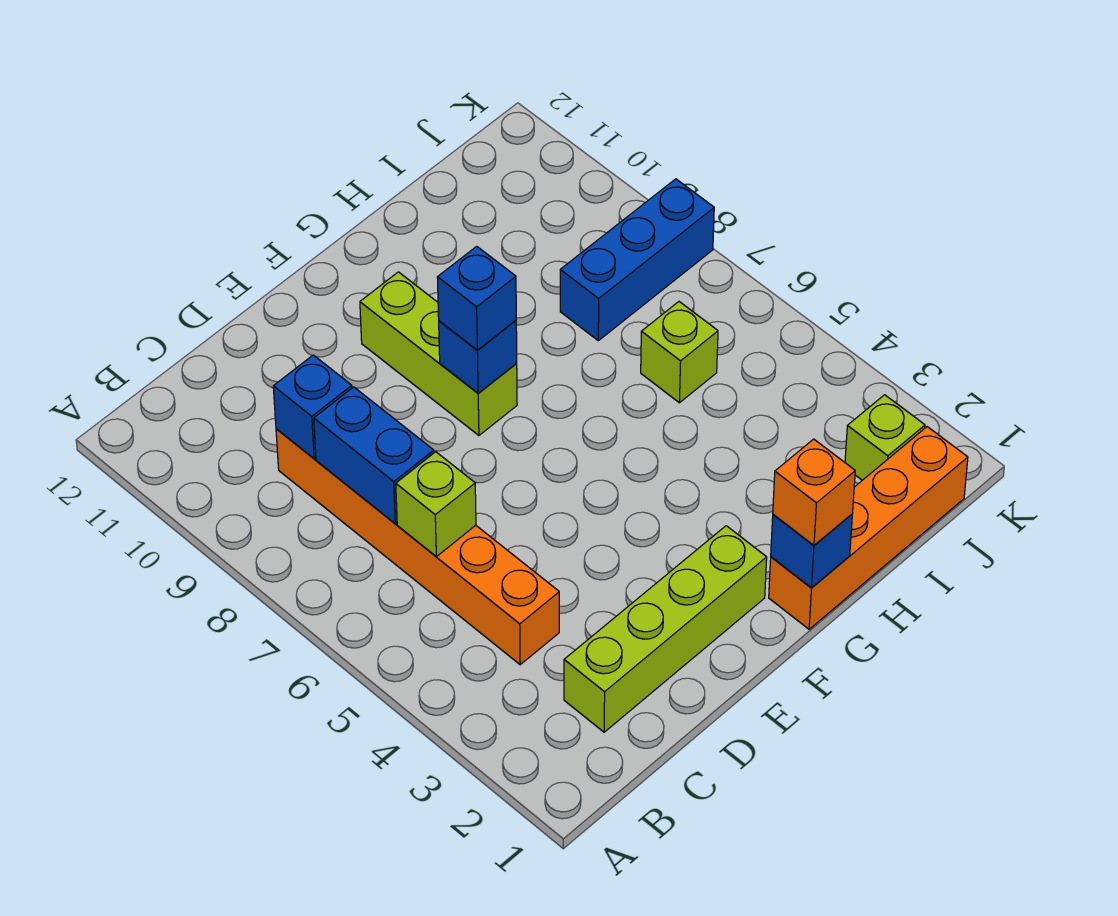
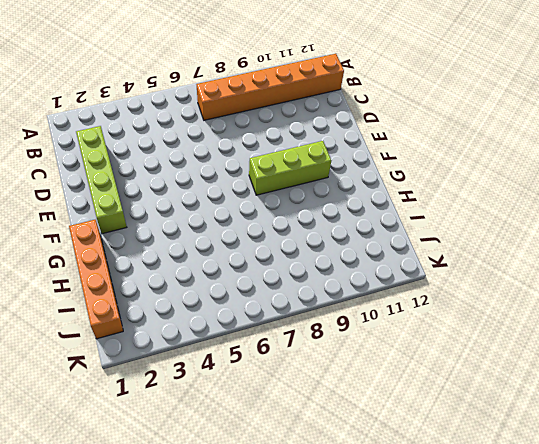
orange brick B7:B12 level 1 -> orange brick C4:C9 level 1
none -> lime brick I6 level 1
none -> blue brick I8:K8 level 1
none -> lime brick J2 level 1

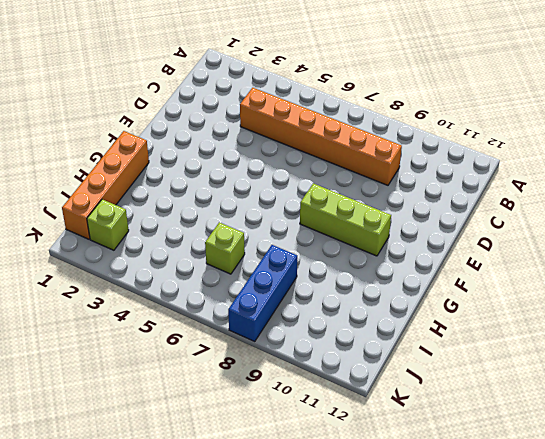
none -> lime brick C2:F2 level 1
none -> lime brick C6 level 2
none -> blue brick C7:C8 level 2

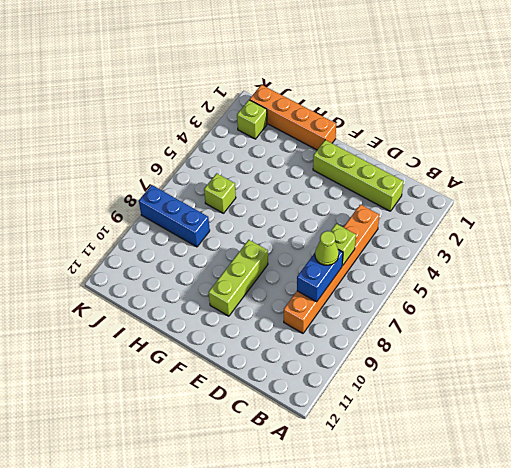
lime cone C7 level 3 -> none
none -> blue brick C9 level 2
none -> blue brick F8 level 2
none -> blue brick G1 level 2

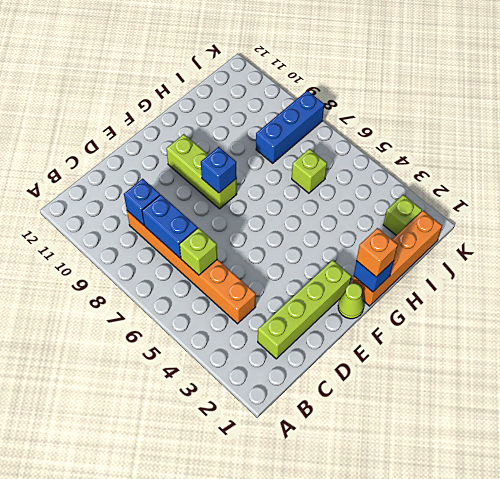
lime cone F1 level 1 -> none
none -> blue brick F8 level 3

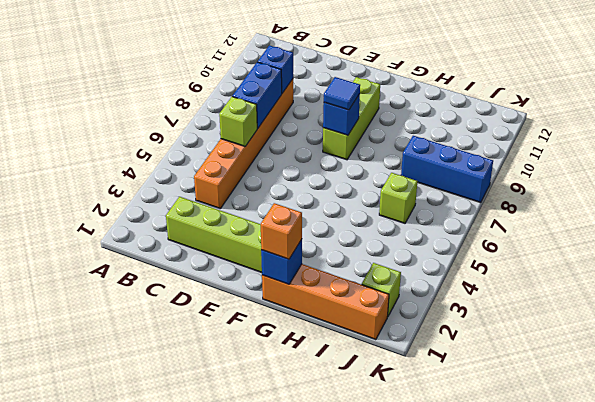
blue tile F8 level 3 -> blue brick F8 level 3

